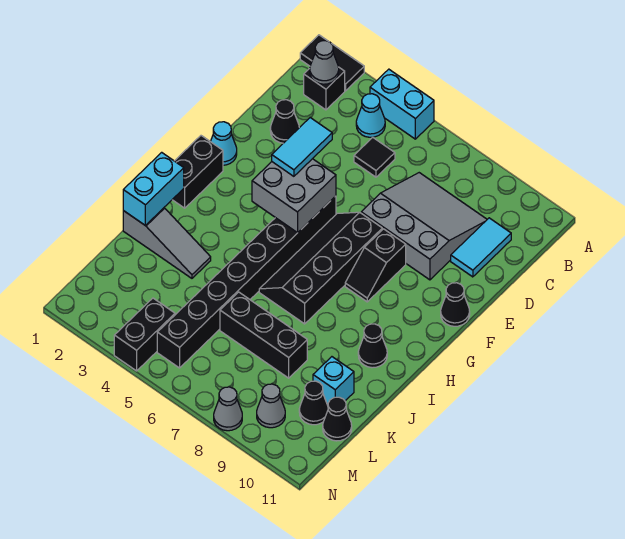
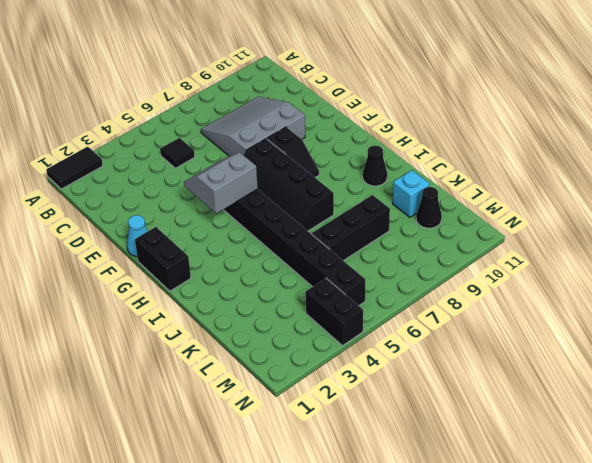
grey slope F4:G5 level 2 top G -> grey brick F4:G5 level 2
none -> cyan brick A4:A5 level 1
none -> black brick B2 level 1
none -> cyan cone B4 level 1

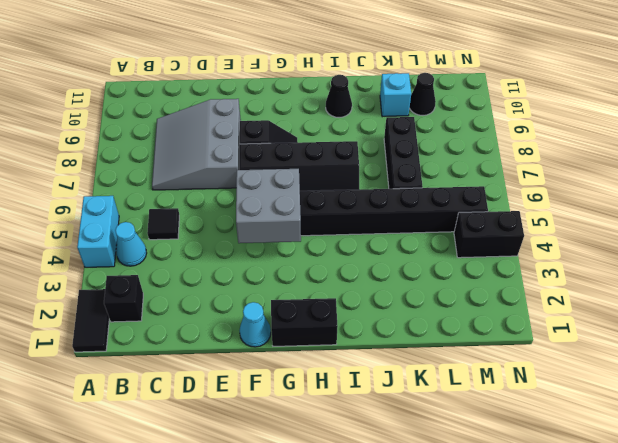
none -> cyan tile C10:D10 level 1
none -> black cone D2 level 1
none -> black cone F11 level 1

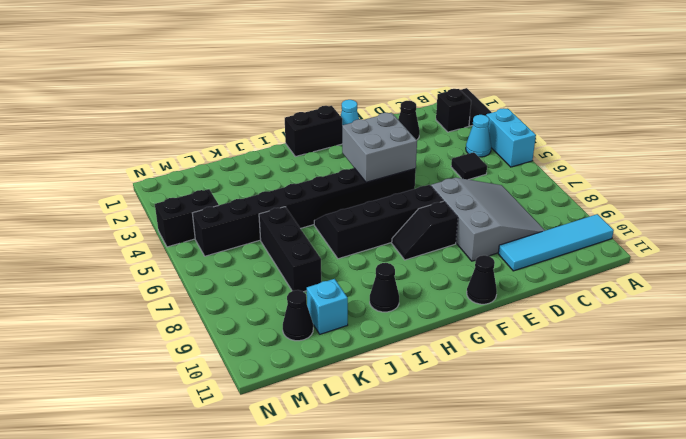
cyan tile A10:D10 level 1 -> cyan tile C10:D10 level 1
none -> grey slope J1:J3 level 1 top 1
none -> black cone L11 level 1
none -> grey cone M9 level 1

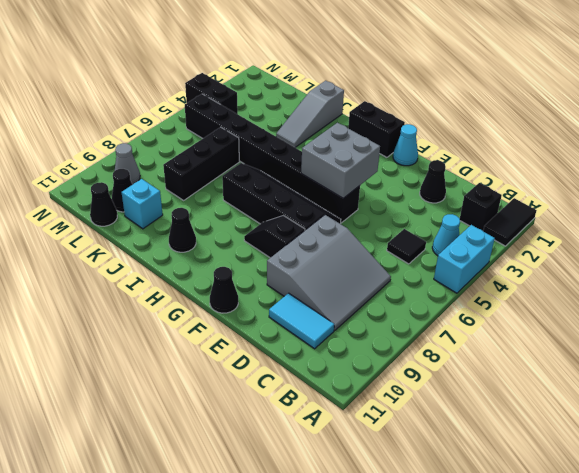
none -> grey cone N8 level 1
none -> grey cone B2 level 2
none -> cyan brick I1:J1 level 2

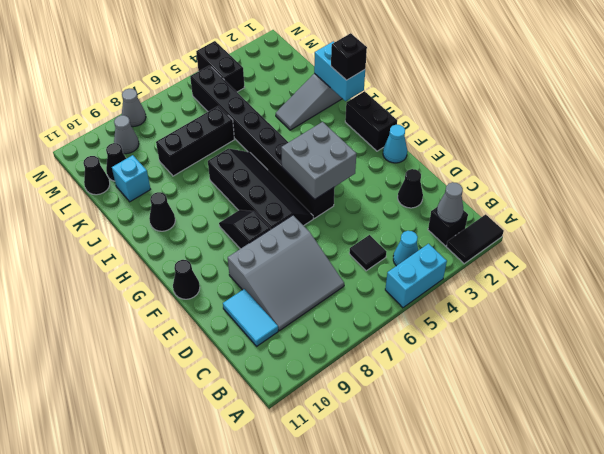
black brick I1 level 3 -> none
none -> cyan tile E4:F4 level 3

